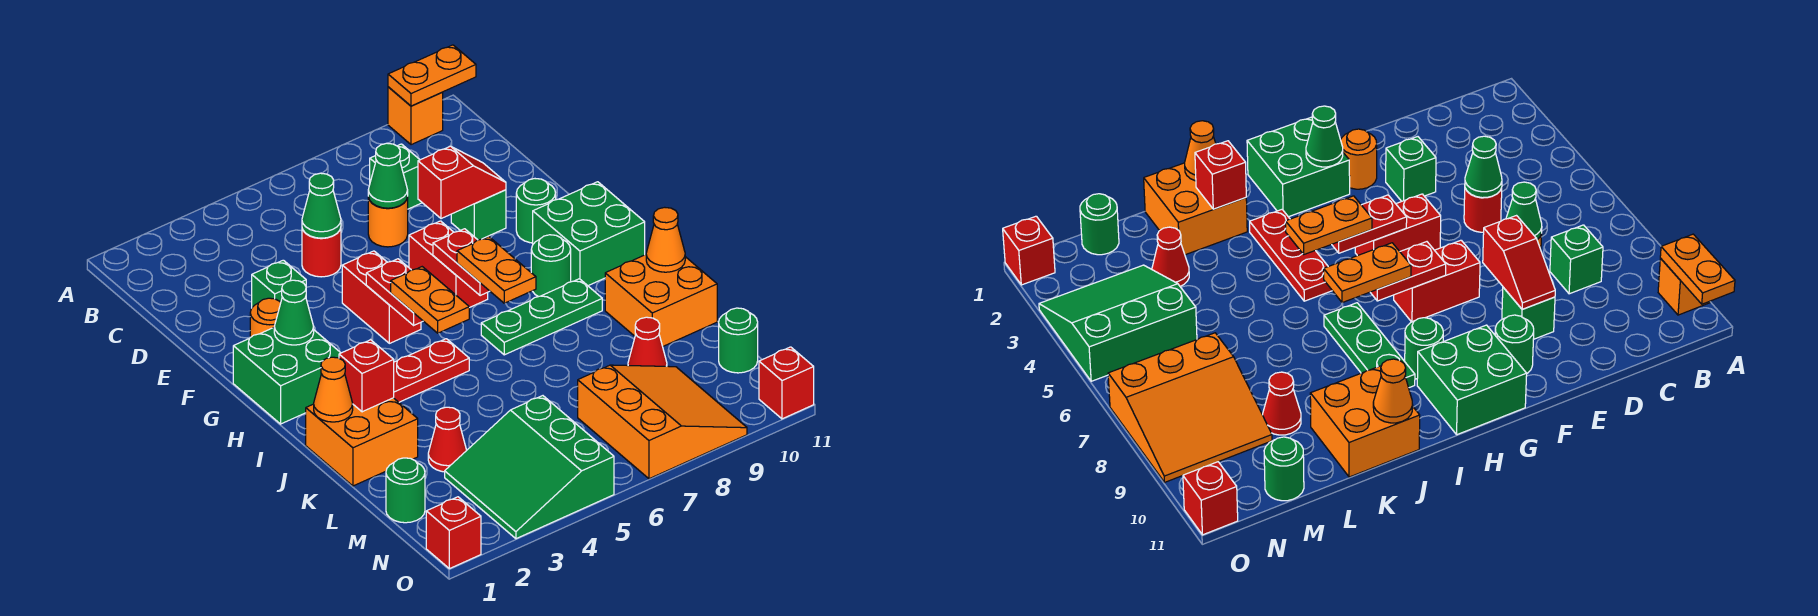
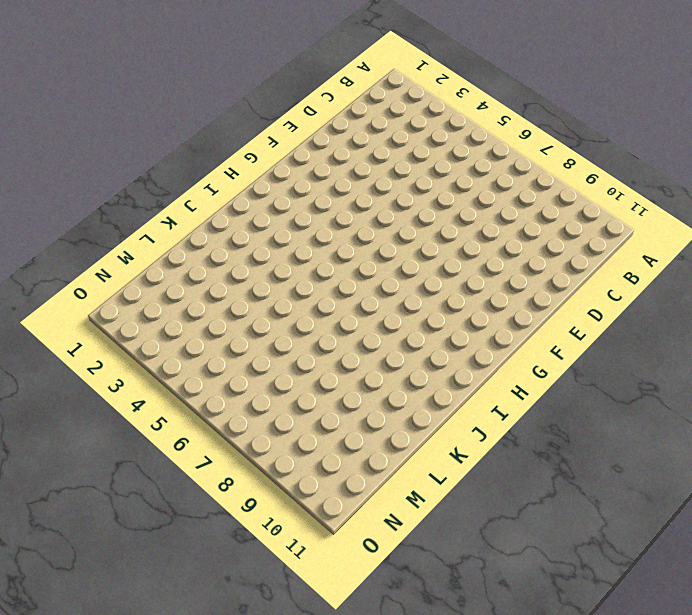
none -> orange brick A10 level 1
none -> green brick C8 level 1
none -> red round brick D5 level 1
none -> orange round brick D7 level 1

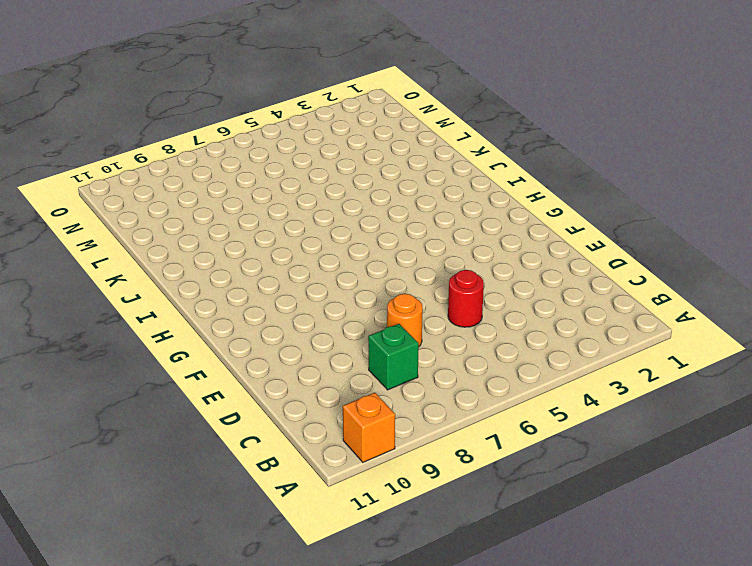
none -> green brick E3 level 1
none -> green brick E9 level 1
none -> orange round brick F2 level 1
none -> red brick F5:G5 level 1

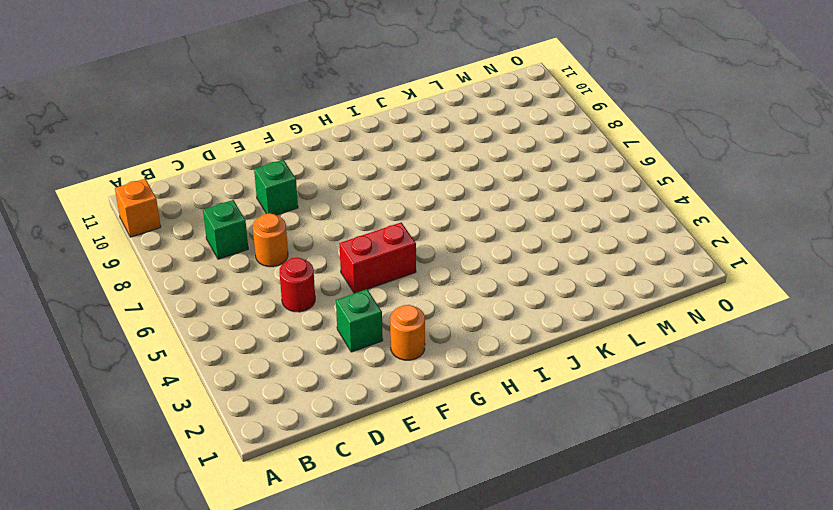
none -> red brick F7:G7 level 1
none -> green round brick F10 level 1
none -> green brick G1:H2 level 1
none -> green brick G10:H11 level 1

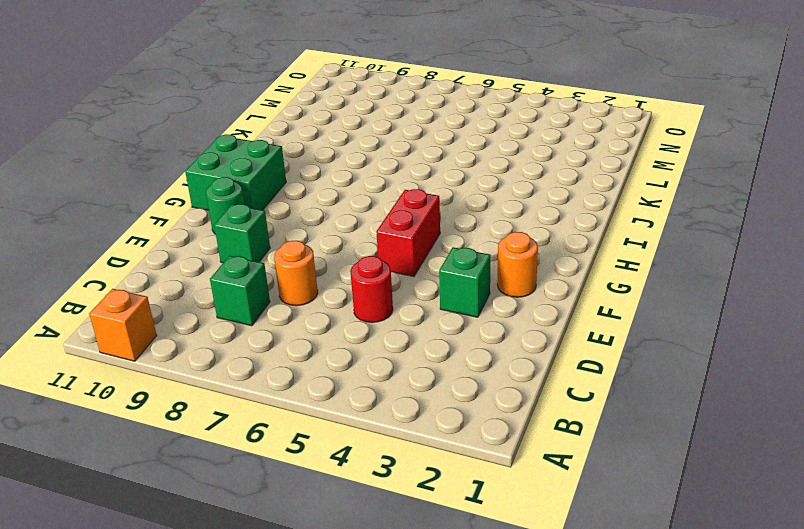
none -> red brick F7:G7 level 1
none -> green brick G1:H2 level 1
none -> green round brick H9 level 1
none -> red plate I3:I5 level 1

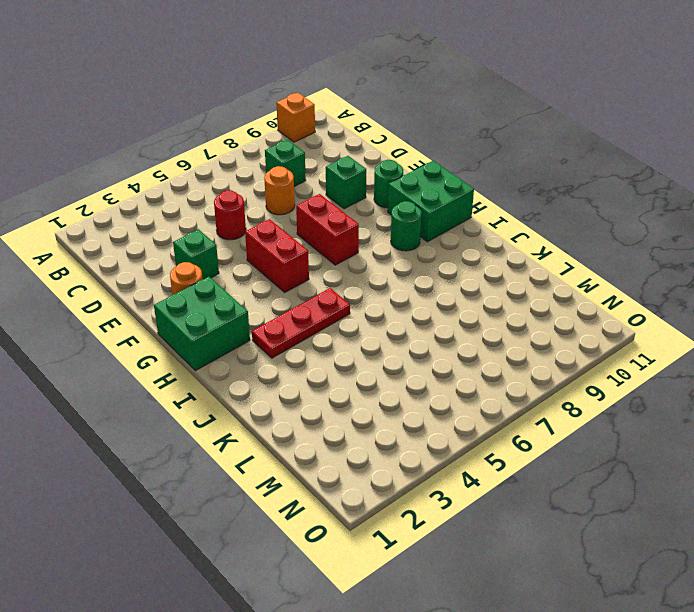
none -> green plate I7:I9 level 1
none -> orange brick J1:K2 level 1
none -> orange brick J10:K11 level 1
none -> red cone L3 level 1

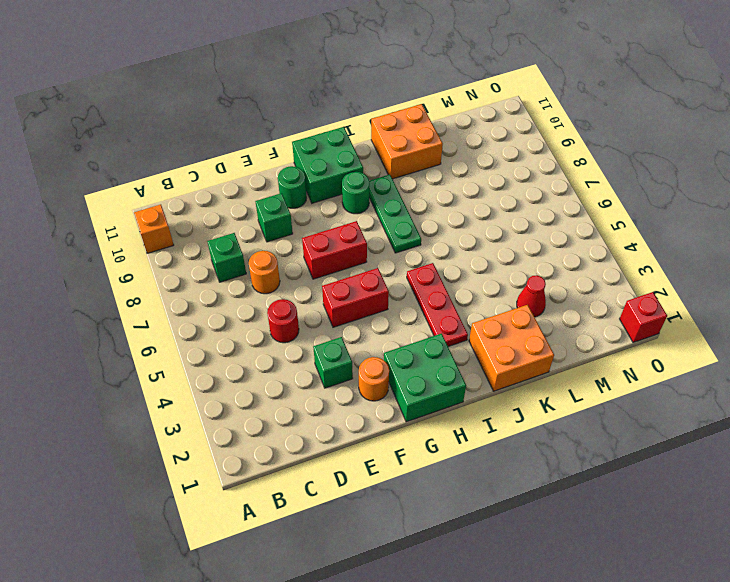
none -> red cone L9 level 1
none -> green round brick M1 level 1
none -> green slope M3:O5 level 1 top 5
none -> orange slope M7:O9 level 1 top 7

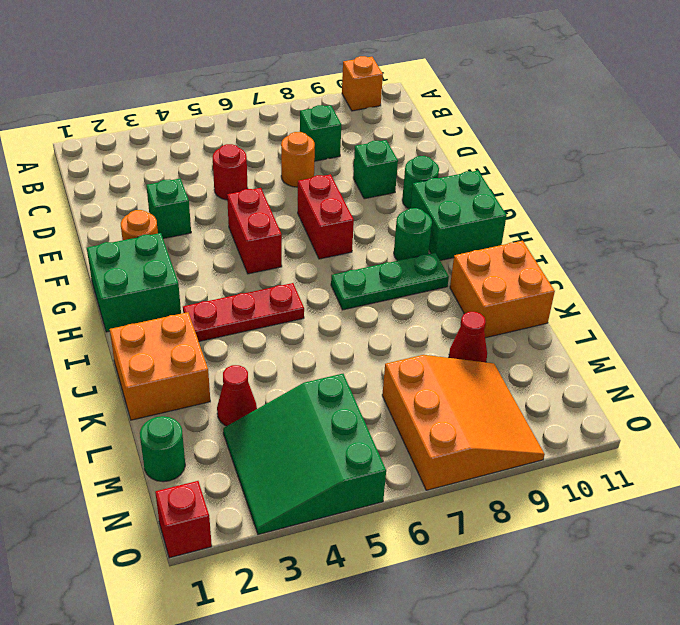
none -> green round brick M11 level 1
none -> red brick O11 level 1
none -> orange plate A10:A11 level 2
none -> green cone D5 level 2

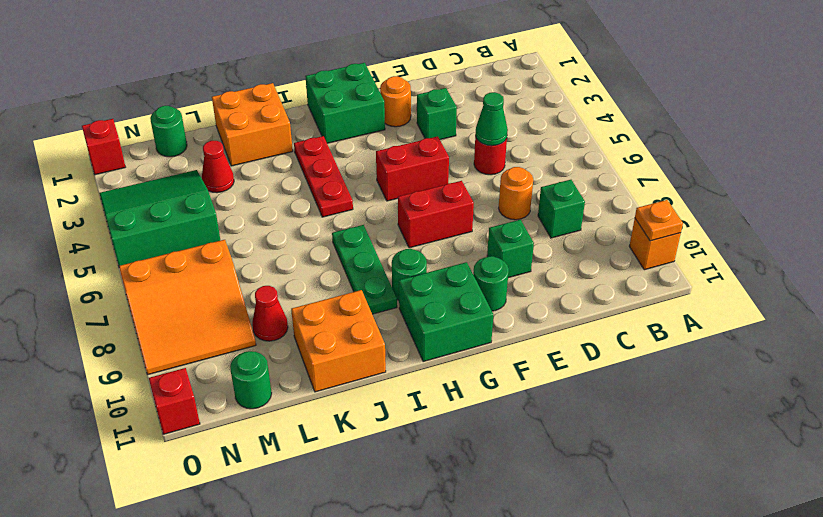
orange plate A10 level 2 -> orange plate A10:A11 level 2
none -> green cone D7 level 2
none -> red slope E8:E9 level 2 top 8
none -> green cone G2 level 2
none -> red plate G5:H5 level 2

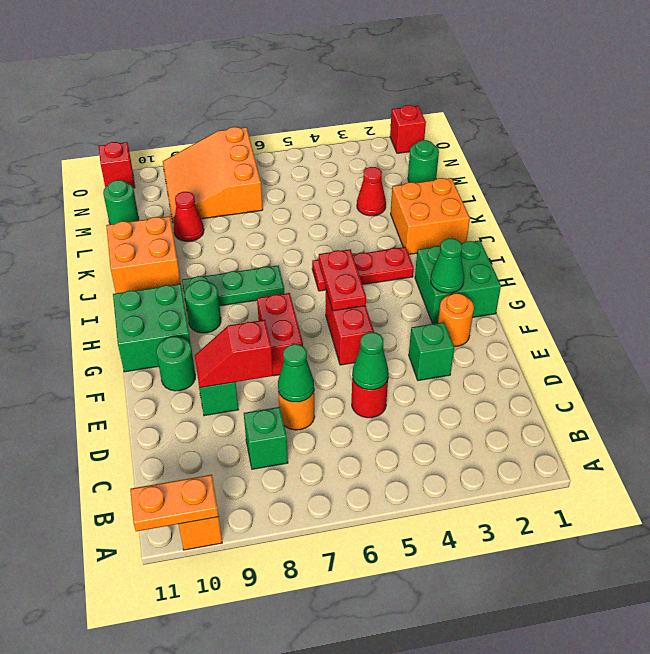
none -> green slope M3:O5 level 1 top 5
none -> red plate G7:H7 level 2
none -> orange cone J1 level 2
none -> red brick J2 level 2

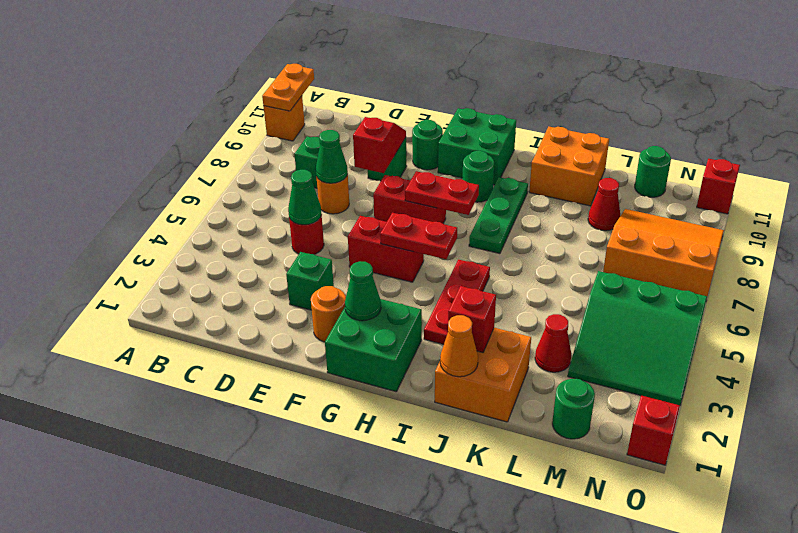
none -> orange cone J11 level 2
none -> orange plate H5:I5 level 3
none -> orange plate H7:I7 level 3

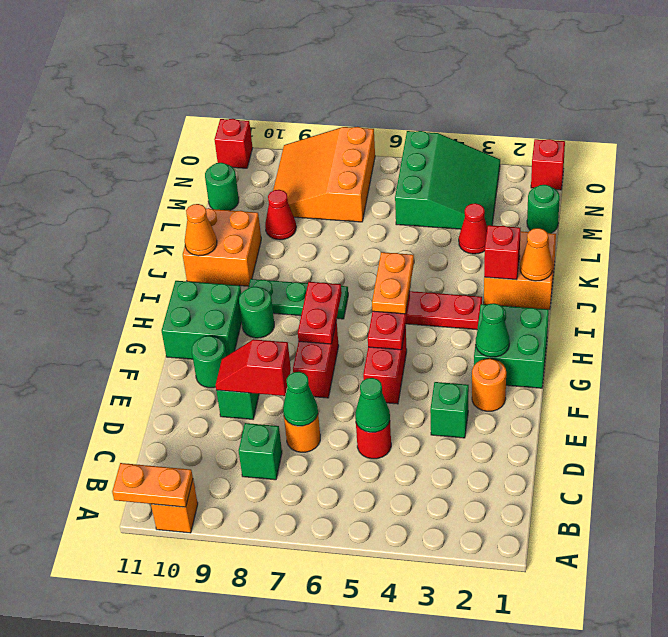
none -> orange plate H7:I7 level 3

